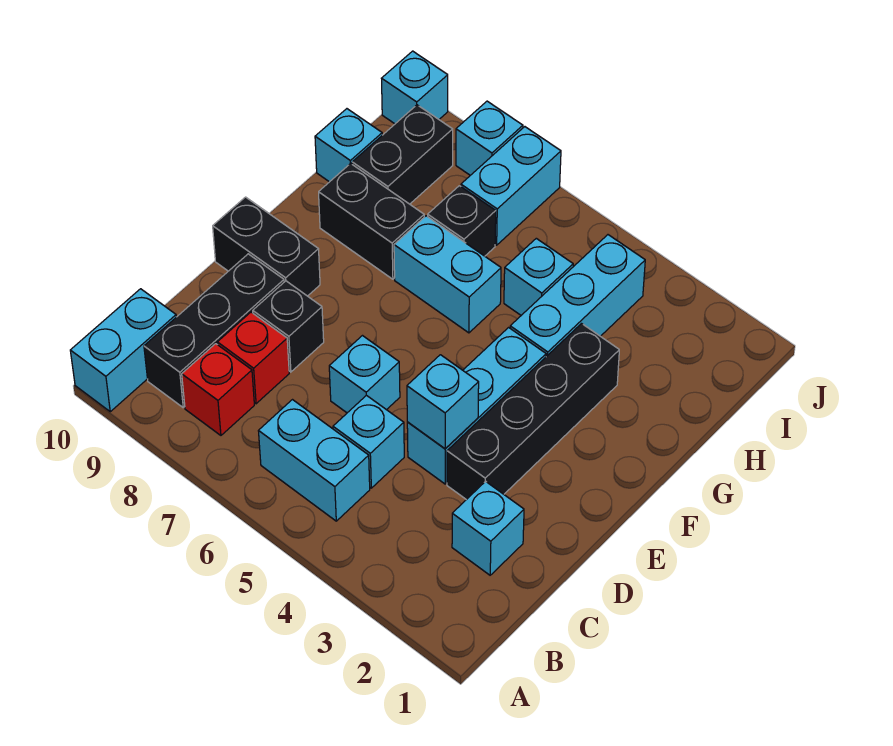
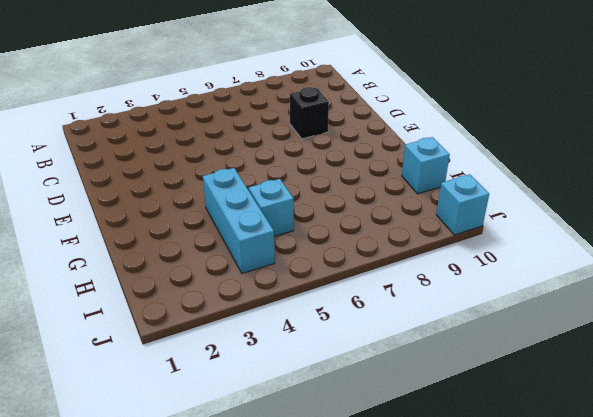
none -> cyan brick A10:B10 level 1
none -> cyan brick B5:B6 level 1
none -> red brick B8 level 1

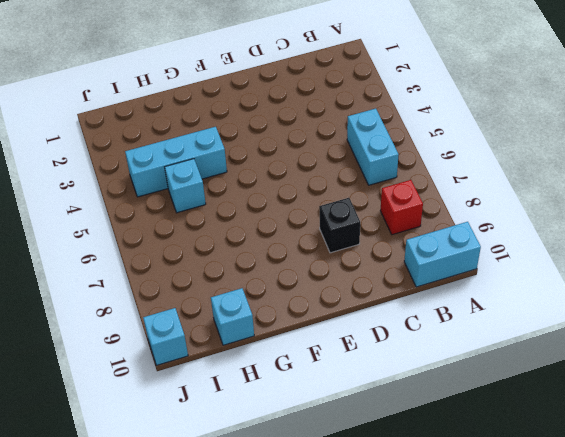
none -> black brick B9:D9 level 1
none -> cyan brick C2 level 1
none -> cyan brick C5 level 1

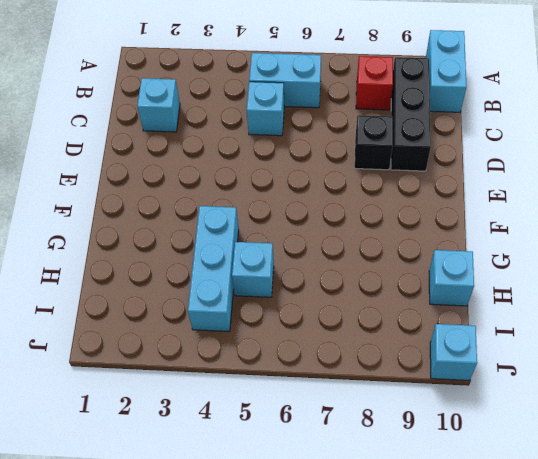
none -> red brick C8 level 1
none -> black brick D3:G3 level 1
none -> cyan brick D4:F4 level 1

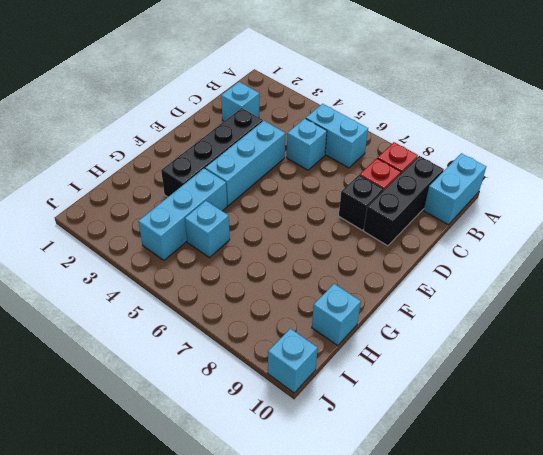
none -> cyan brick D6 level 1
none -> black brick E9:E10 level 1
none -> cyan brick G6:G7 level 1

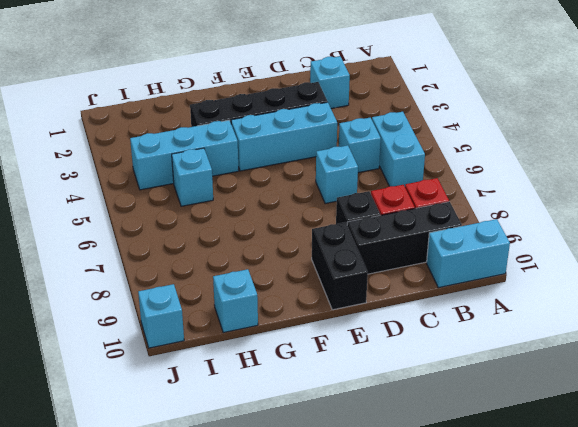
none -> cyan brick G6:G7 level 1
none -> black brick G8:G9 level 1
none -> black brick H7 level 1

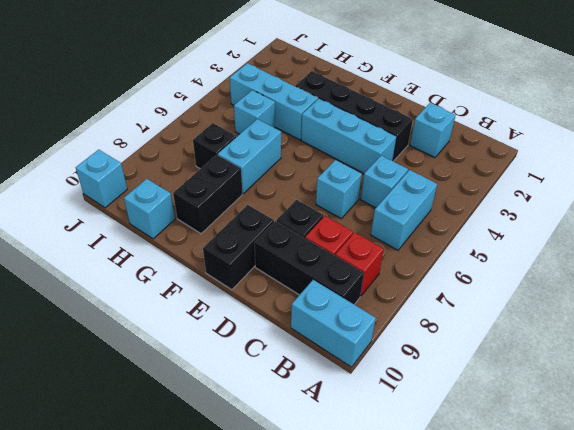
none -> black brick H9:I9 level 1
none -> cyan brick I7:J7 level 1
none -> cyan brick J8 level 1

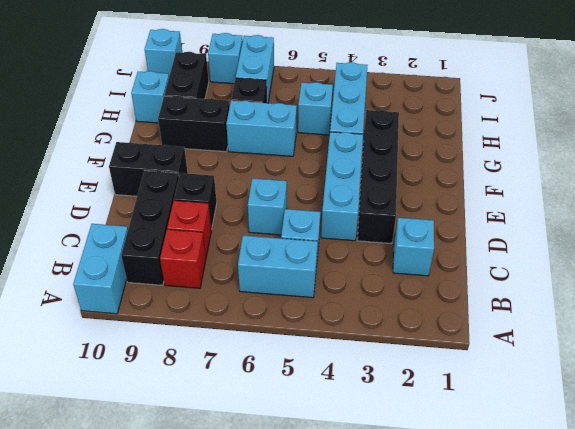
none -> cyan brick D4 level 2

